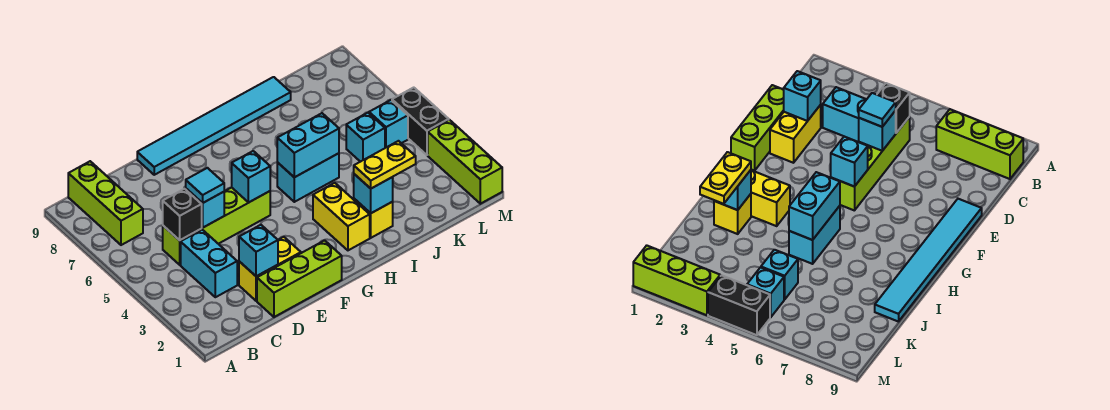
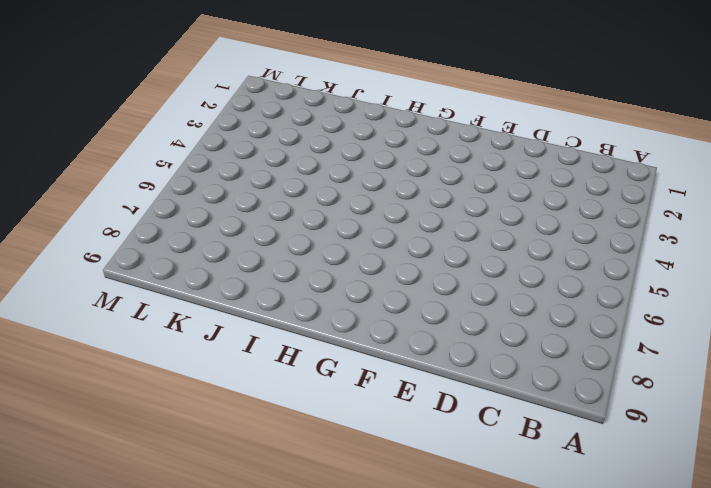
none -> lime brick B7:B9 level 1
none -> cyan brick C3:C4 level 1
none -> lime brick C5:F5 level 1

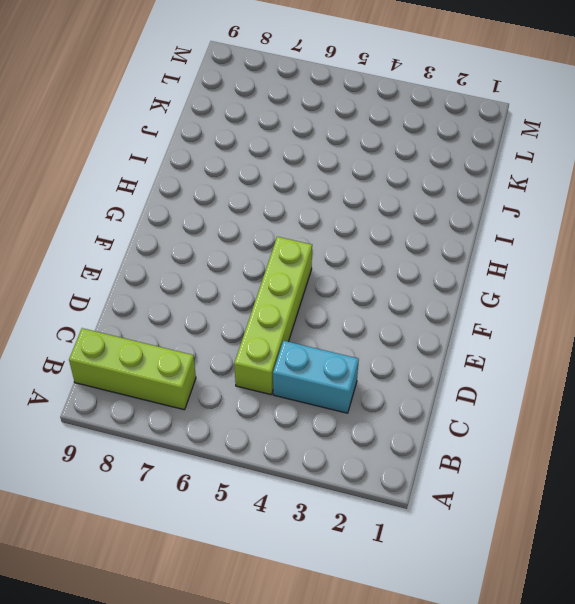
none -> lime brick D1:F1 level 1
none -> yellow brick D2:E2 level 1
none -> cyan tile E9:J9 level 1

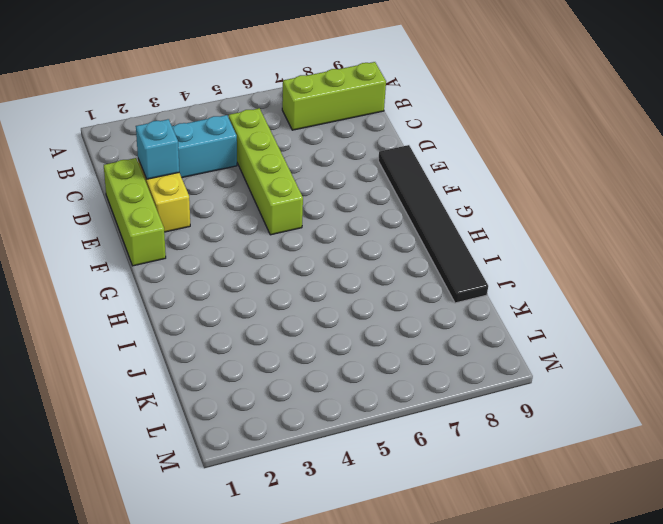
black tile E9:J9 level 1 -> cyan tile E9:J9 level 1
none -> yellow brick H2:H3 level 1
none -> cyan brick H5:I5 level 1
none -> yellow brick I2 level 1

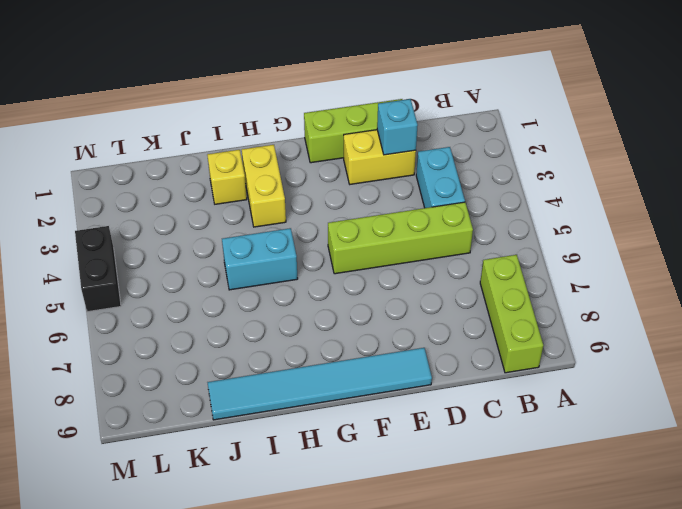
none -> cyan brick K5 level 1
none -> cyan brick L5 level 1
none -> lime brick M1:M3 level 1

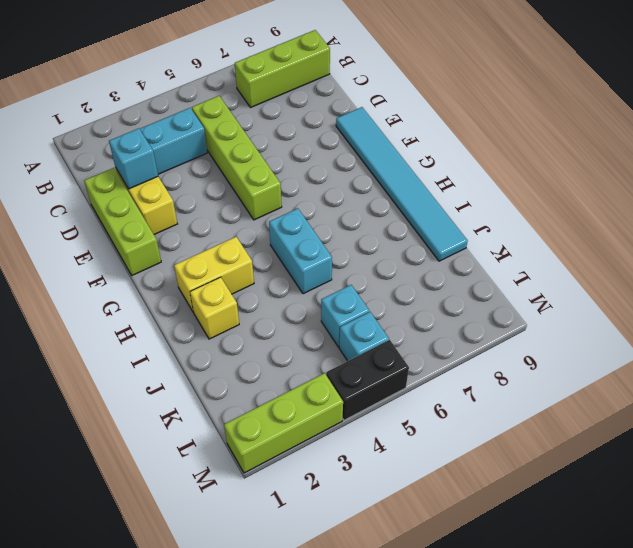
none -> black brick C5 level 2
none -> cyan brick D5 level 2
none -> cyan brick F5 level 2

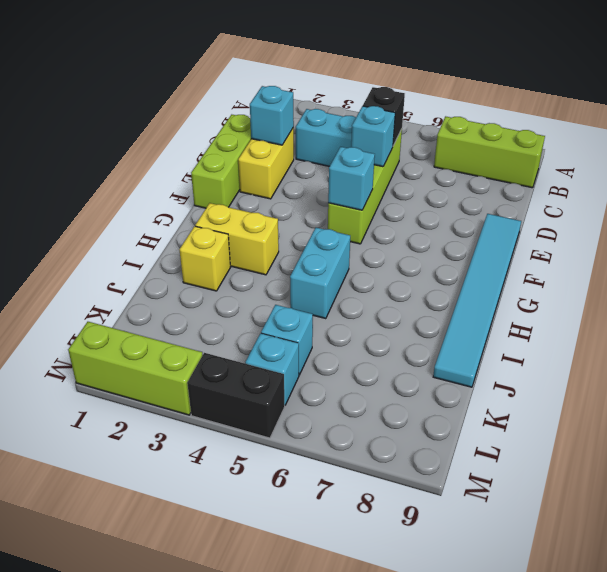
none -> cyan brick H5:I5 level 2
none -> cyan brick I2 level 2
none -> cyan tile D5 level 3

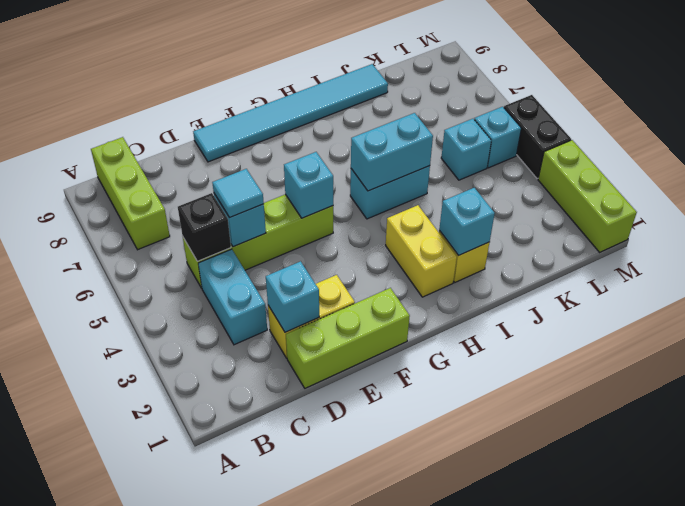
none -> yellow plate I2:J2 level 3

